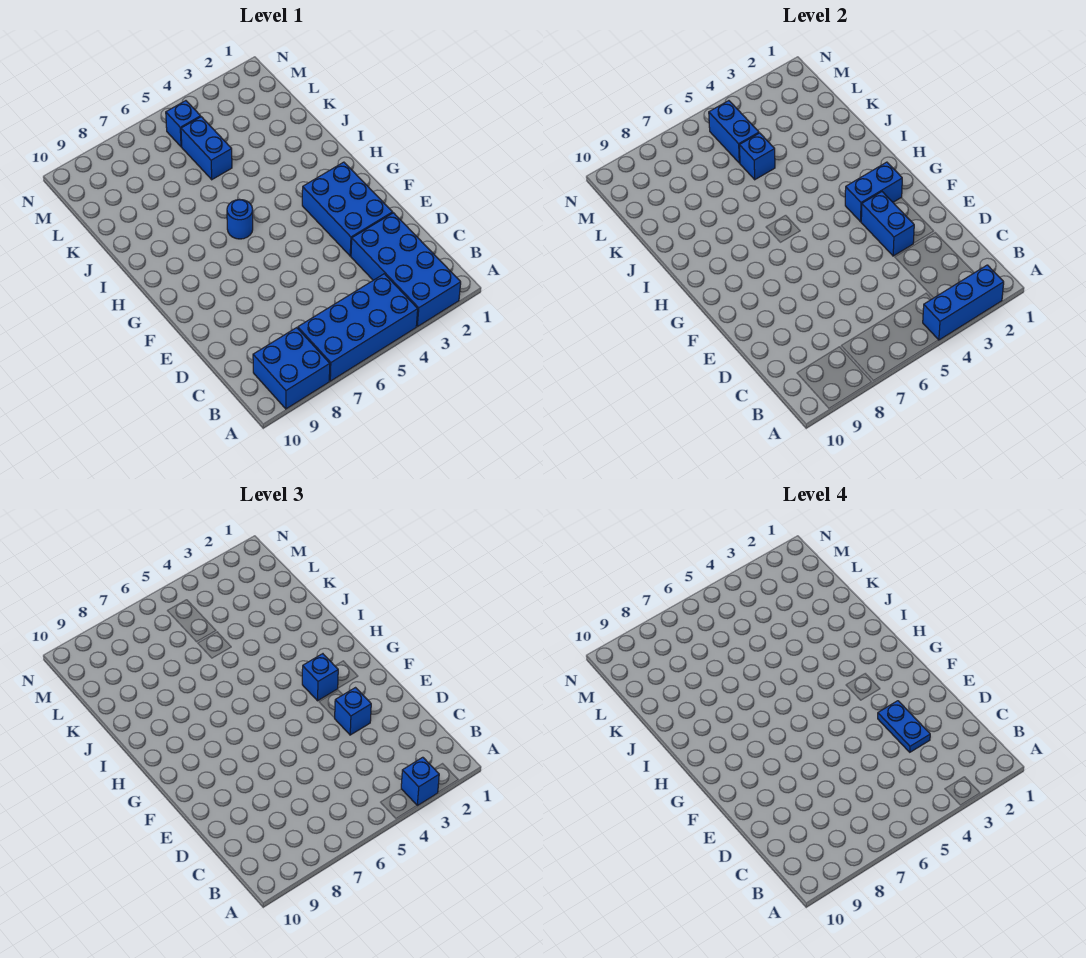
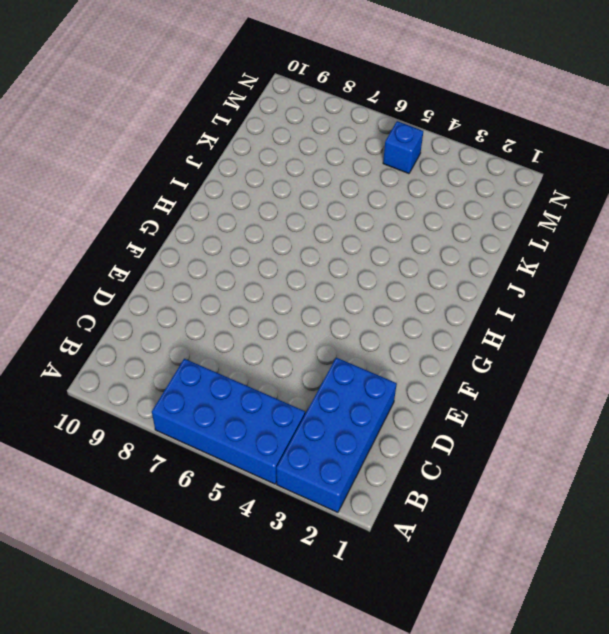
none -> blue brick A8:B9 level 1
none -> blue brick E2:G3 level 1
none -> blue round brick H6 level 1

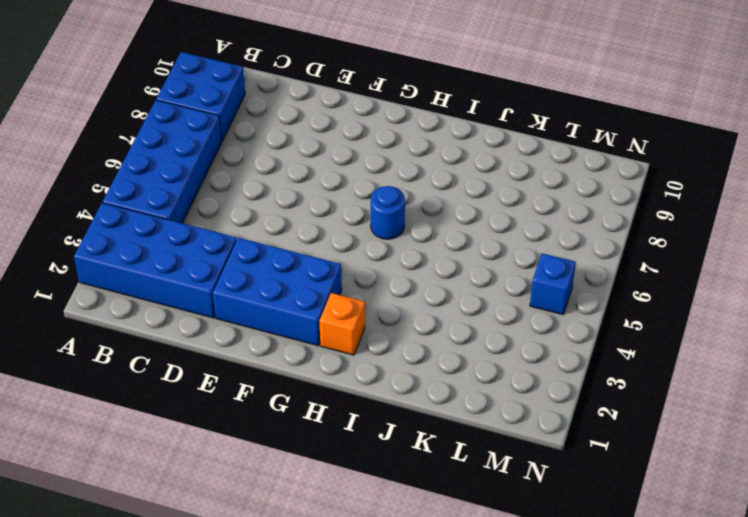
orange brick H2 level 1 -> none
none -> blue brick K5:L5 level 1
none -> blue brick A2:A4 level 2
none -> blue brick E3:F3 level 2

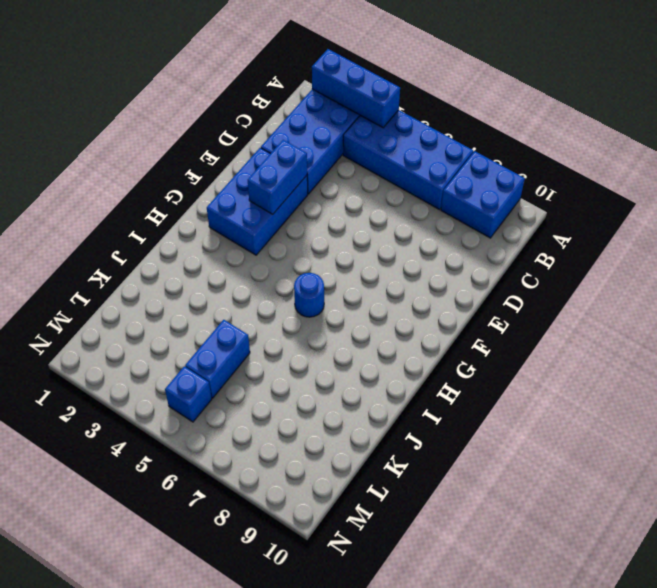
none -> blue brick G2:G3 level 2
none -> blue brick K5 level 2
none -> blue brick L5:M5 level 2

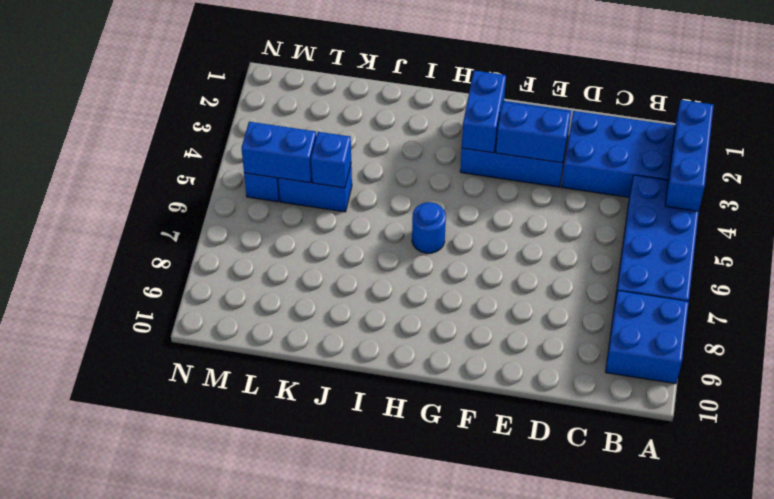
none -> blue brick A3 level 3
none -> blue brick E3 level 3
none -> blue brick G3 level 3

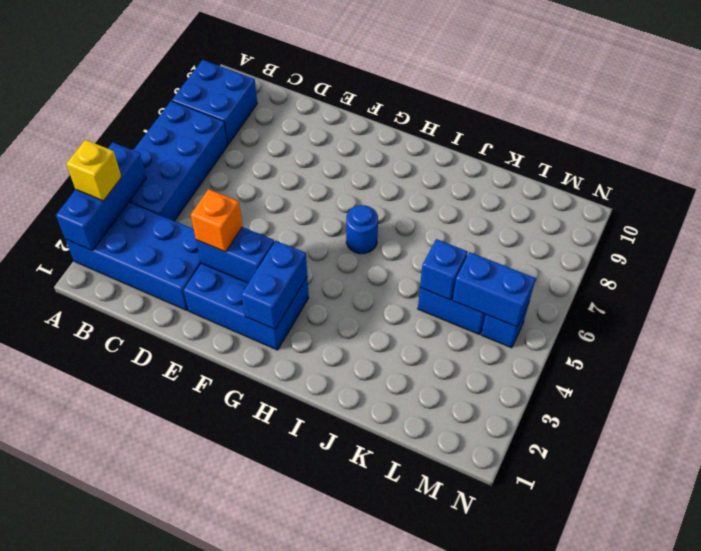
yellow brick A3 level 3 -> blue brick A3 level 3
orange brick E3 level 3 -> blue brick E3 level 3
none -> blue brick G3 level 3
none -> blue plate D3:E3 level 4

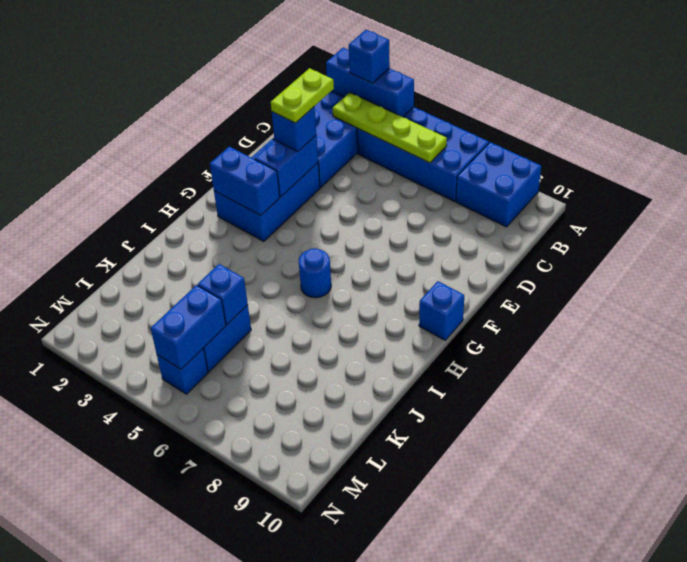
lime plate B3:B6 level 2 -> none
lime plate D3:E3 level 4 -> blue plate D3:E3 level 4
blue brick G10 level 1 -> blue brick G3 level 3

